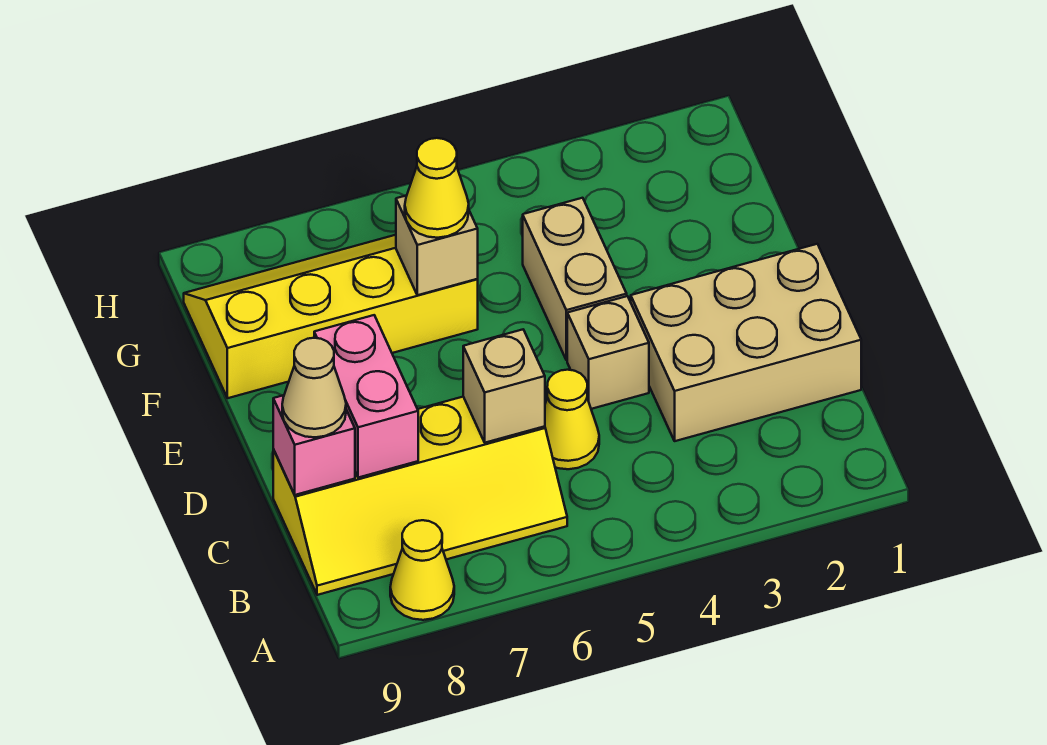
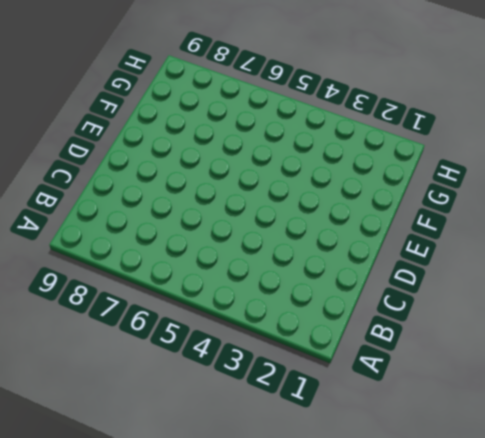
none -> yellow cone A8 level 1
none -> yellow slope B6:C9 level 1 top C
none -> tan brick C1:D3 level 1

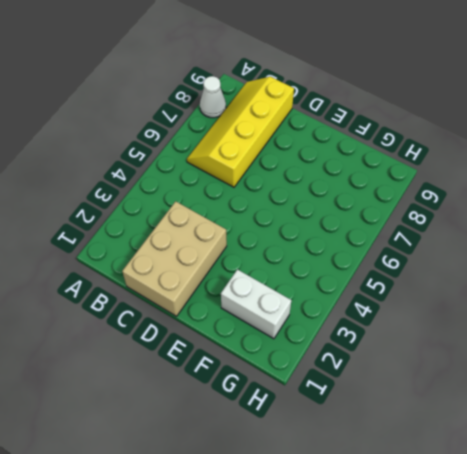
white cone A8 level 1 -> yellow cone A8 level 1
white brick F2:G2 level 1 -> none
none -> yellow cone C5 level 1
none -> tan brick D4 level 1
none -> tan brick E4:F4 level 1

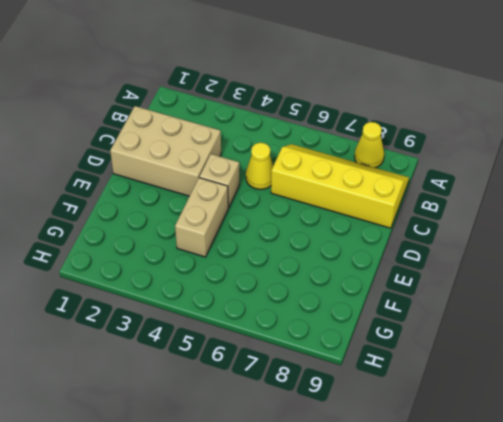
none -> yellow slope F6:G9 level 1 top F
none -> tan brick C6 level 2
none -> pink brick C8:D8 level 2

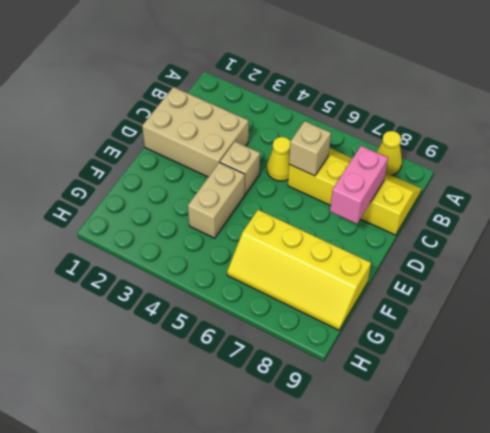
none -> pink brick C9 level 2
none -> tan brick F6 level 2
none -> tan cone C9 level 3

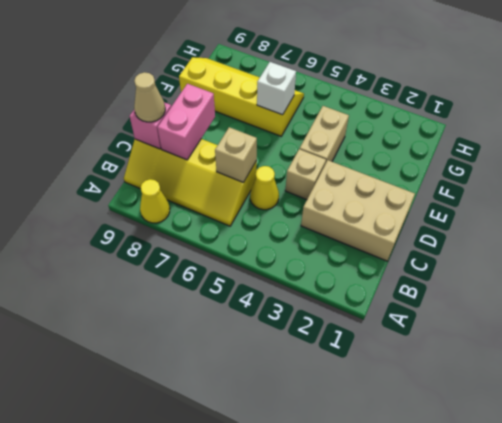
white brick F6 level 2 -> tan brick F6 level 2
none -> yellow cone F6 level 3

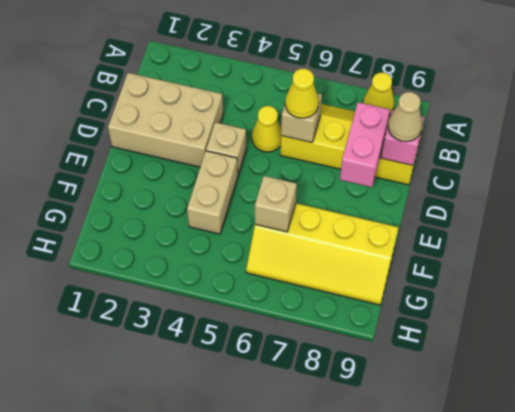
yellow cone C6 level 3 -> yellow cone F6 level 3

